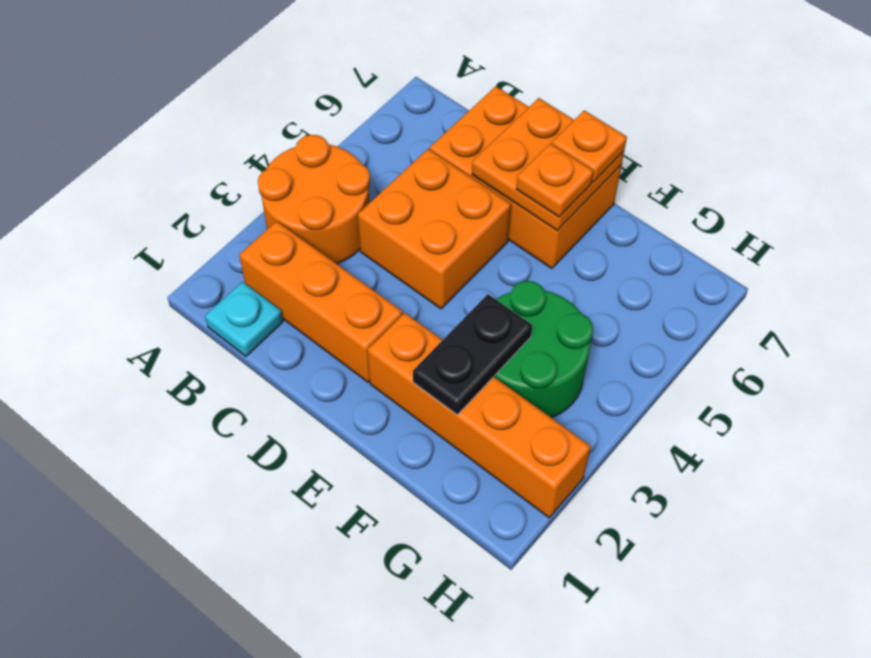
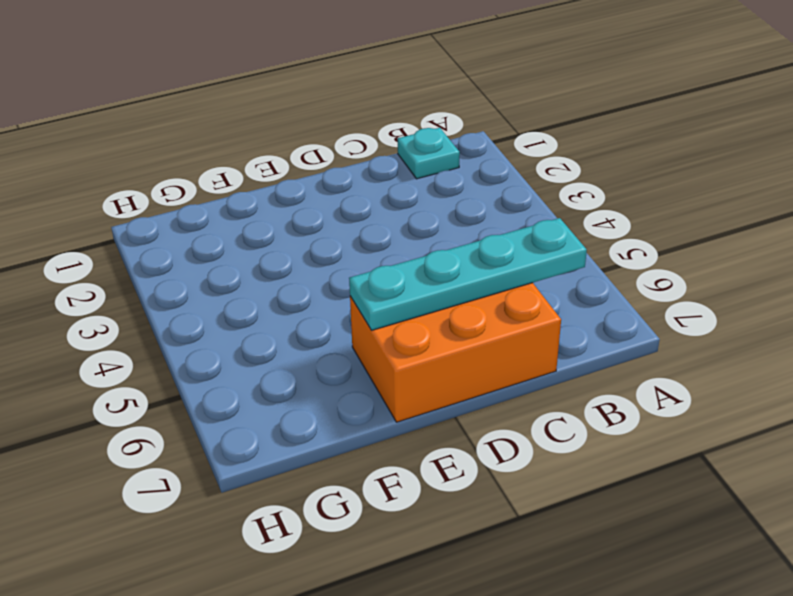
cyan plate B6:E6 level 2 -> orange plate D6:E7 level 2
none -> orange round brick A3:B4 level 1
none -> orange brick B2:D2 level 1

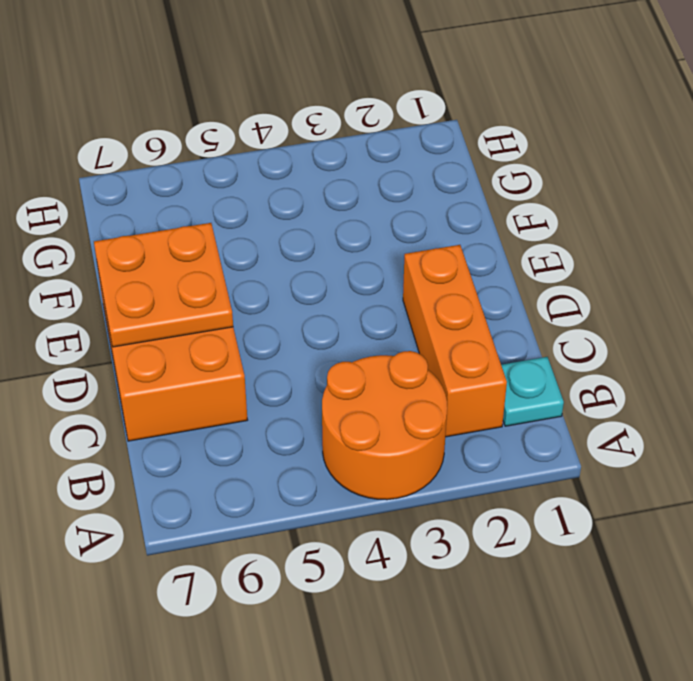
none -> orange brick C4:D5 level 1
none -> orange brick E2:H2 level 1

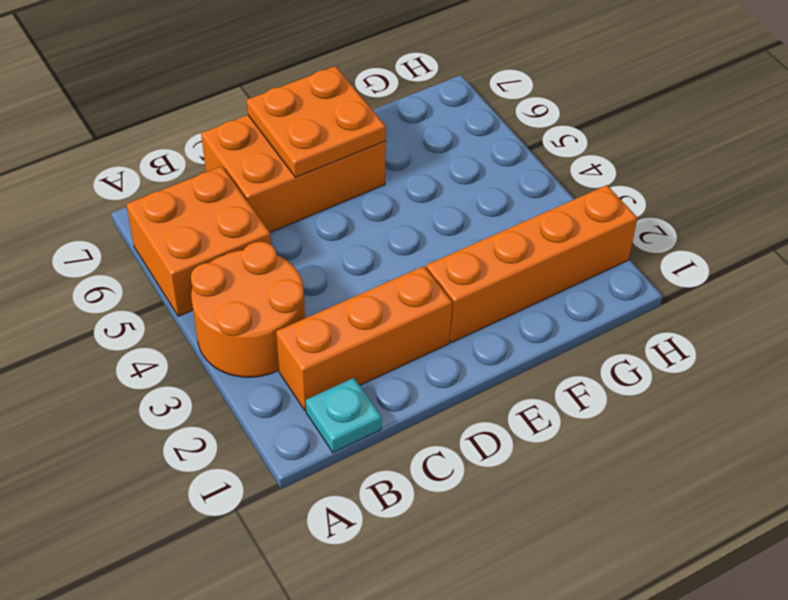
orange brick A5:B6 level 1 -> orange brick C4:D5 level 1
none -> green round brick F3:G4 level 1
none -> black plate F2:F3 level 2

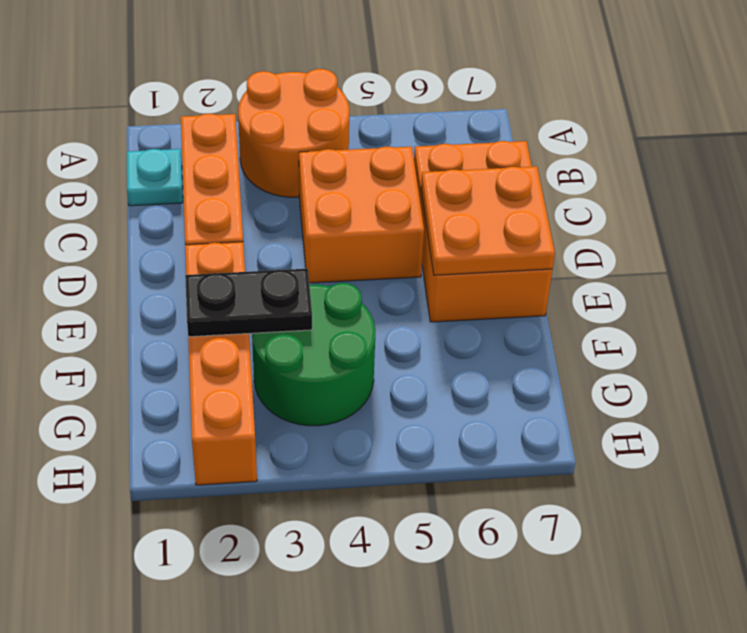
none -> orange plate E6 level 3
none -> orange plate E7 level 3

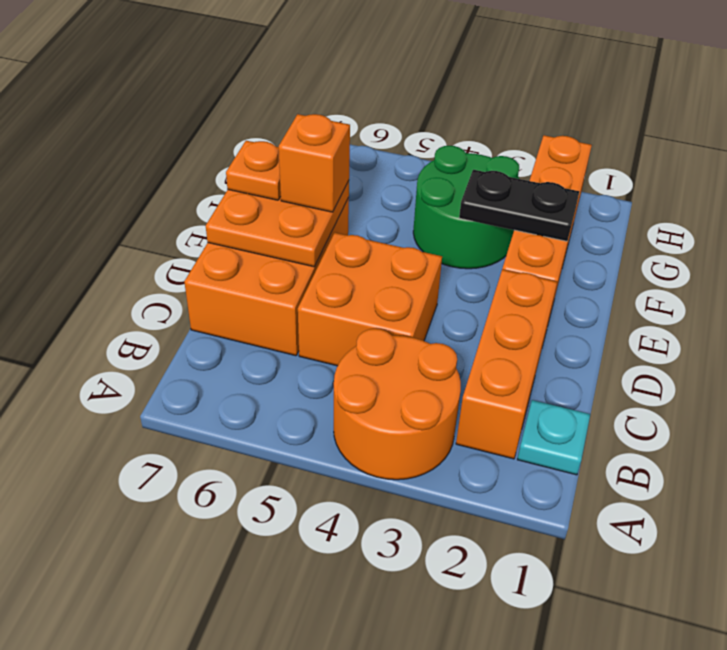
orange brick E6 level 3 -> orange plate E6 level 3

